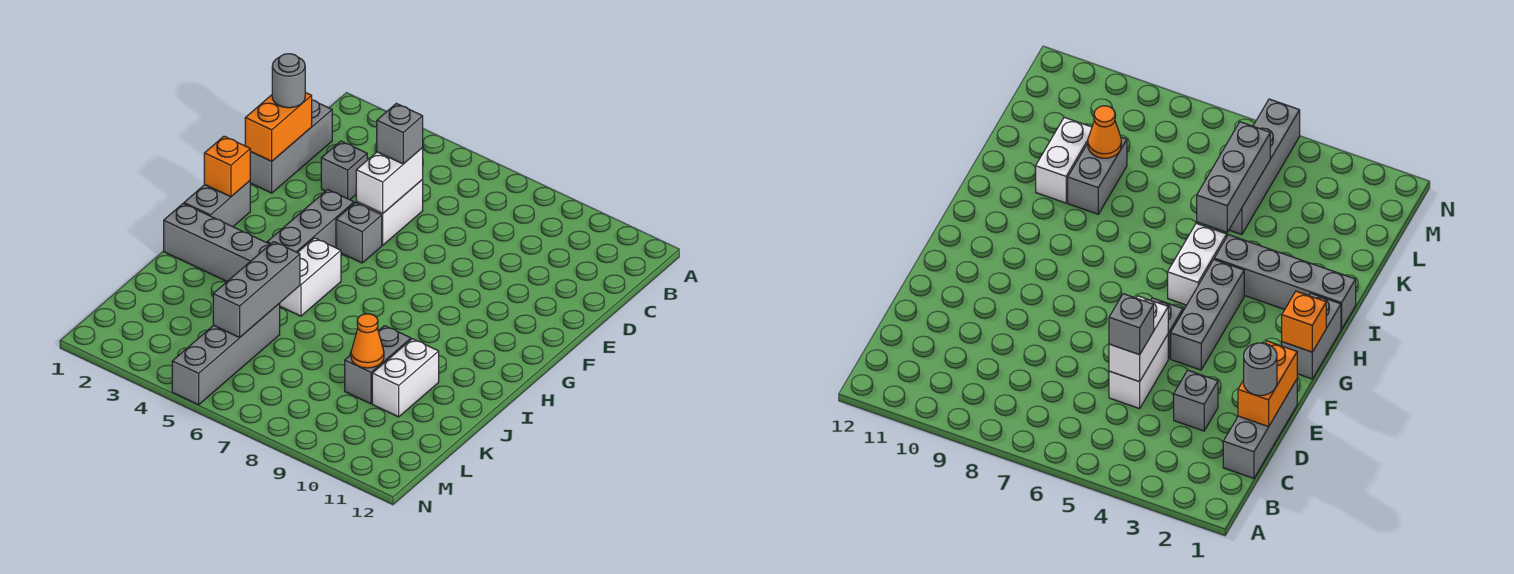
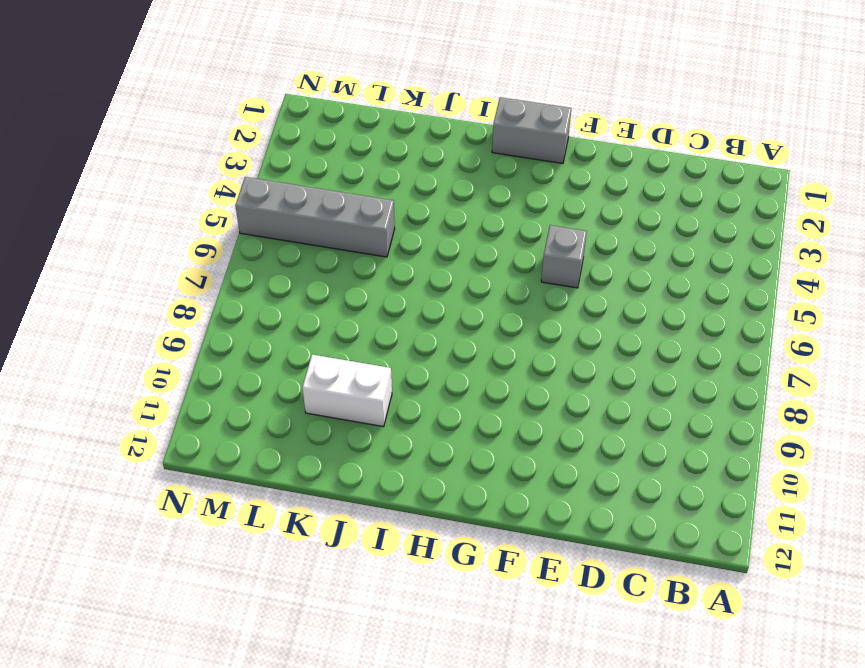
none -> grey brick C1:E1 level 1
none -> grey brick D3 level 1
none -> white brick D5:E5 level 1

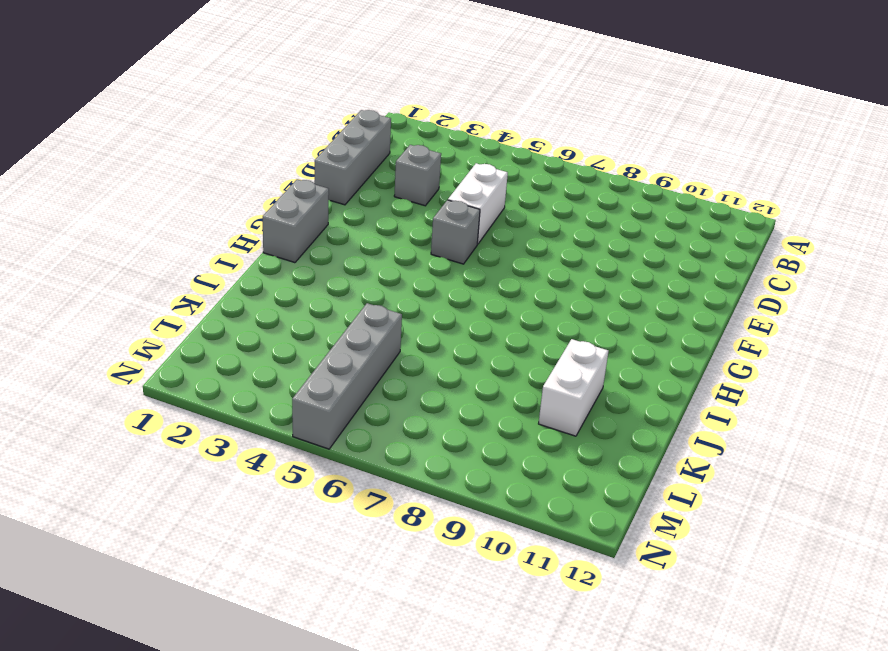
none -> grey brick F4:H4 level 1
none -> white brick H5:I5 level 1
none -> grey brick I1:I4 level 1

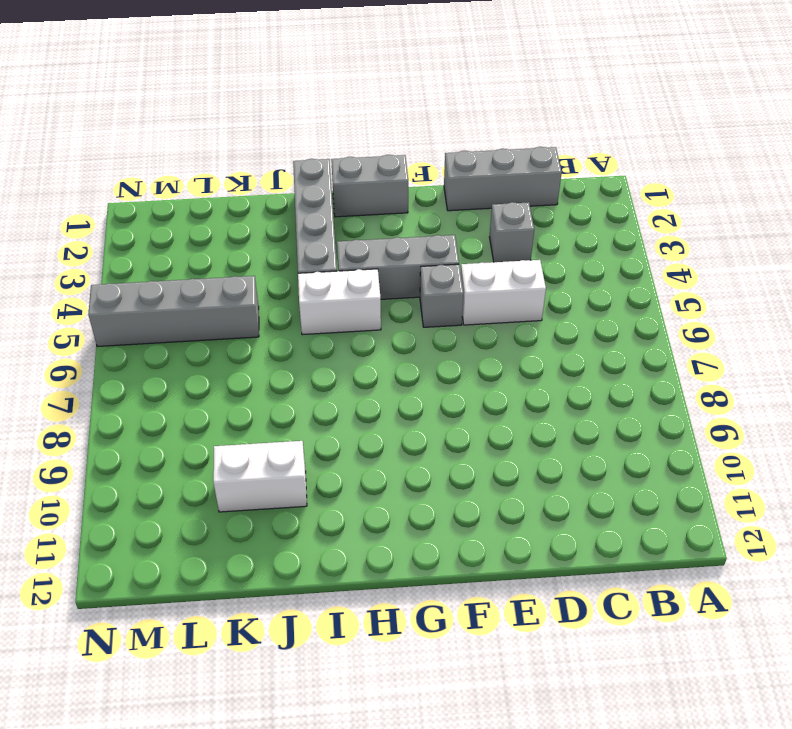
none -> grey brick J9:K9 level 1
none -> orange brick D1:E1 level 2
none -> white brick D5:E5 level 2

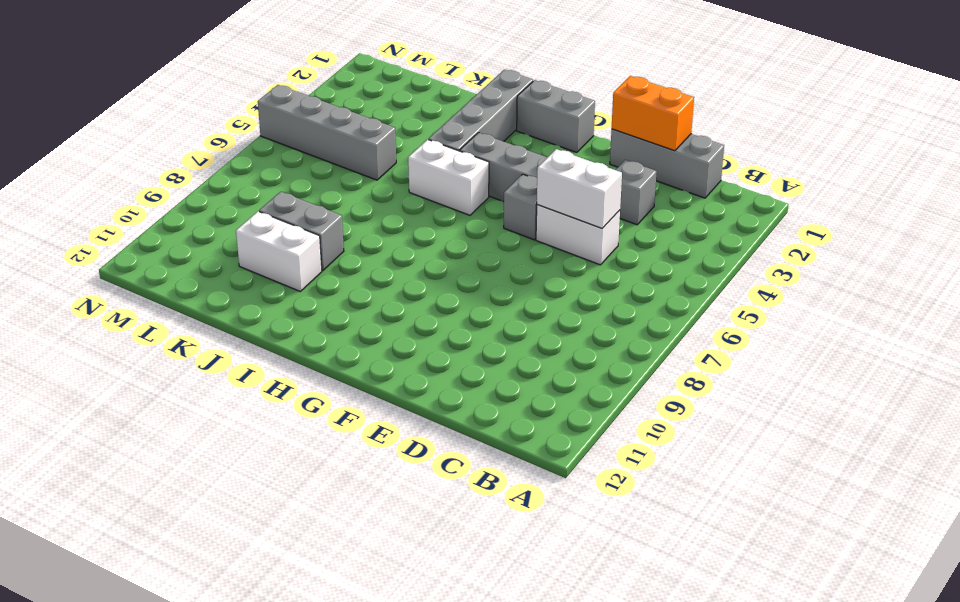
none -> orange brick G1 level 2
none -> grey brick J5:L5 level 2
none -> orange cone K9 level 2

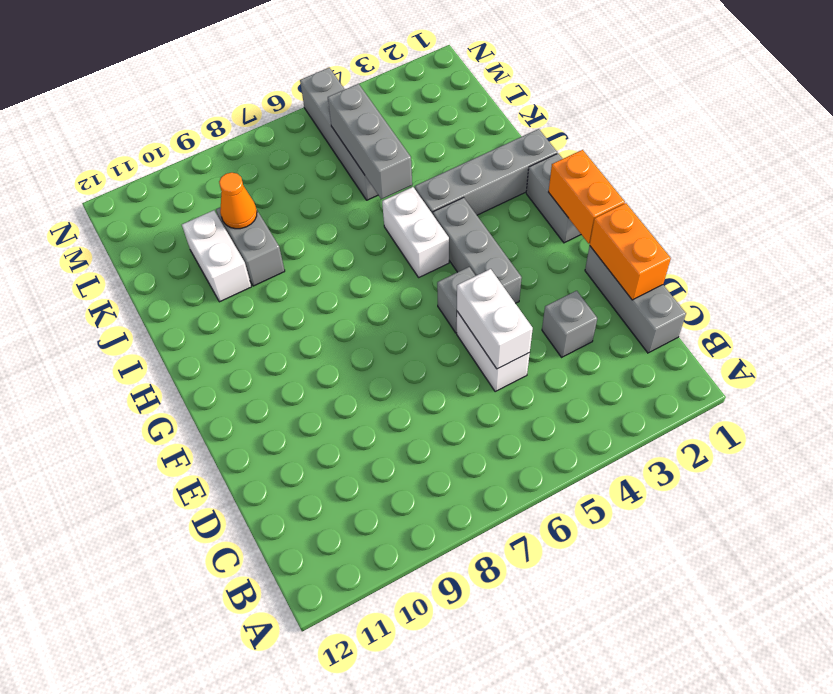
orange brick F1:G1 level 2 -> orange brick G1 level 2
none -> grey round brick D1 level 3
none -> grey brick D5 level 3

